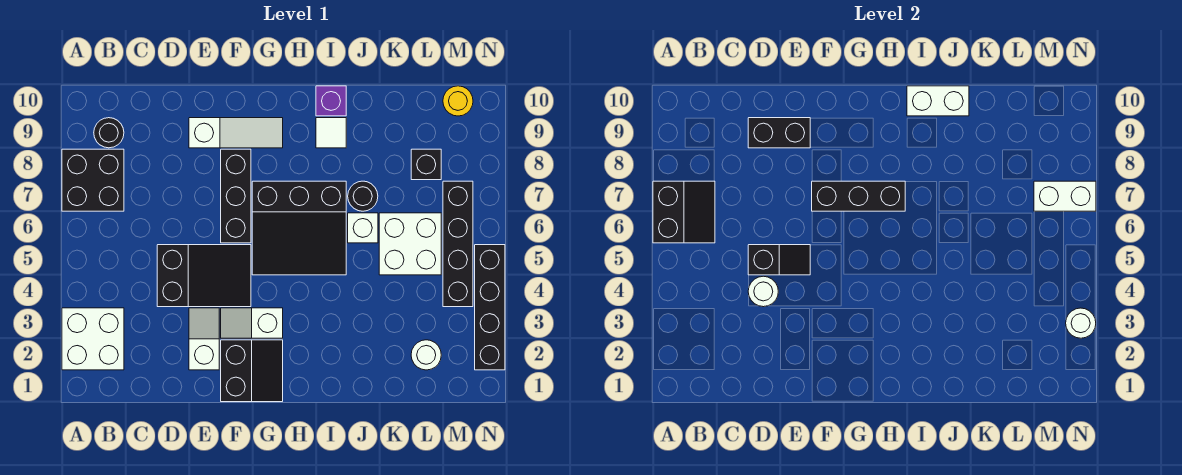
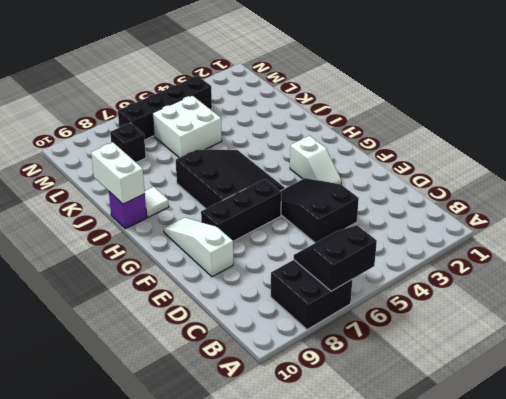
none -> white brick A2:B3 level 1
none -> black round brick B9 level 1
none -> white slope E2:E3 level 1 top 2

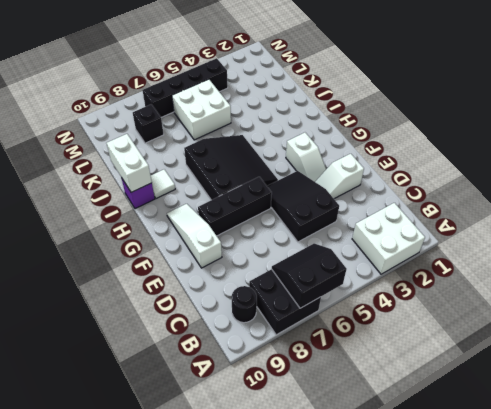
none -> black slope F1:G2 level 1 top F
none -> white brick J6 level 1
none -> black round brick J7 level 1

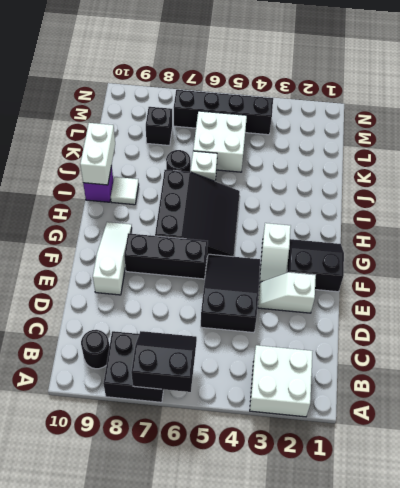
none -> white round brick L2 level 1
none -> yellow round brick M10 level 1
none -> black brick N2:N5 level 1

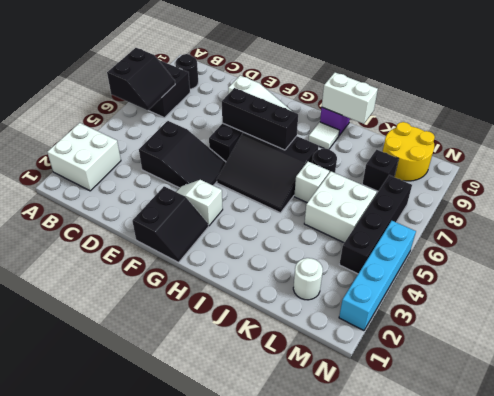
yellow round brick L9:M10 level 1 -> yellow round brick M10 level 1
cyan brick N2:N5 level 1 -> black brick N2:N5 level 1
none -> white slope E2:E3 level 1 top 2
none -> white round brick D4 level 2
none -> black slope D5:E5 level 2 top D

